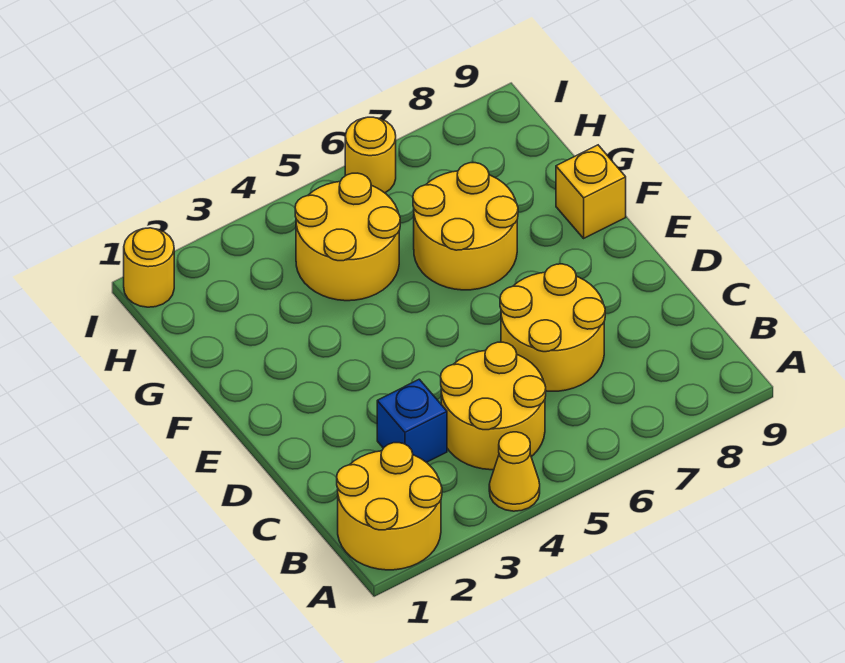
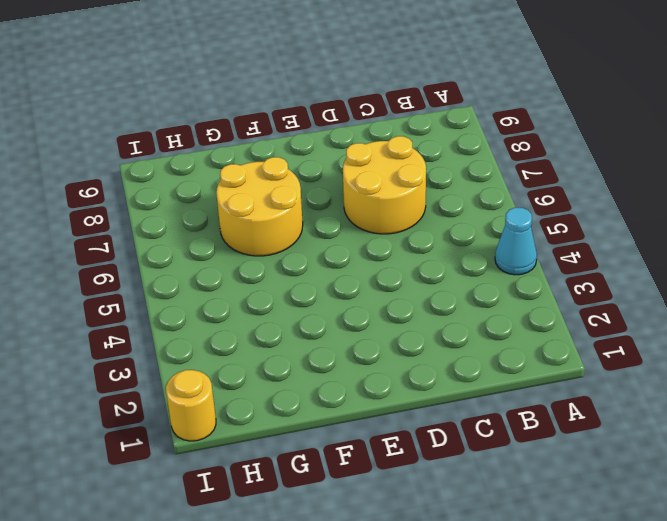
cyan cone A4 level 1 -> yellow cone A4 level 1
none -> yellow round brick A1:B2 level 1
none -> yellow round brick B4:C5 level 1

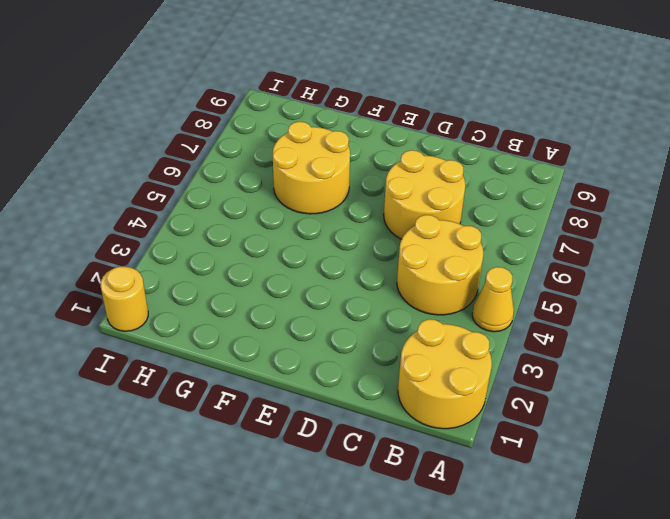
none -> blue brick C3 level 1
none -> yellow brick F9 level 1

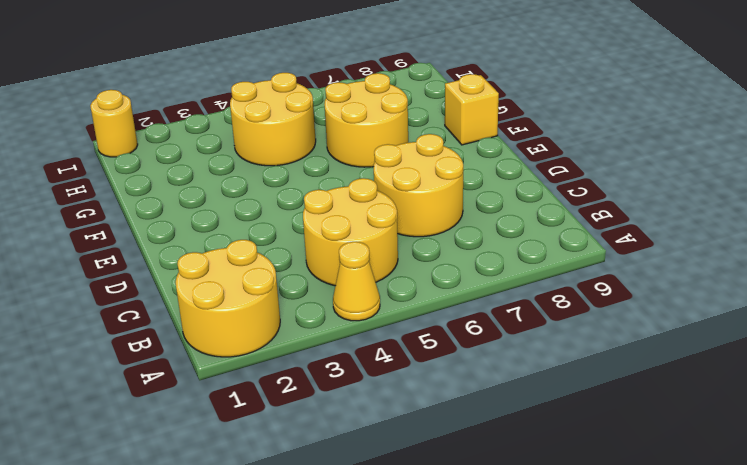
none -> blue brick C3 level 1
none -> yellow round brick I6 level 1

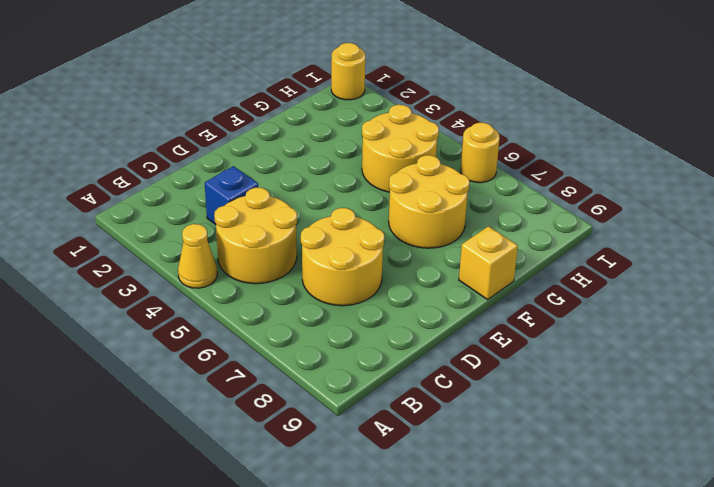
none -> yellow round brick A1:B2 level 1

